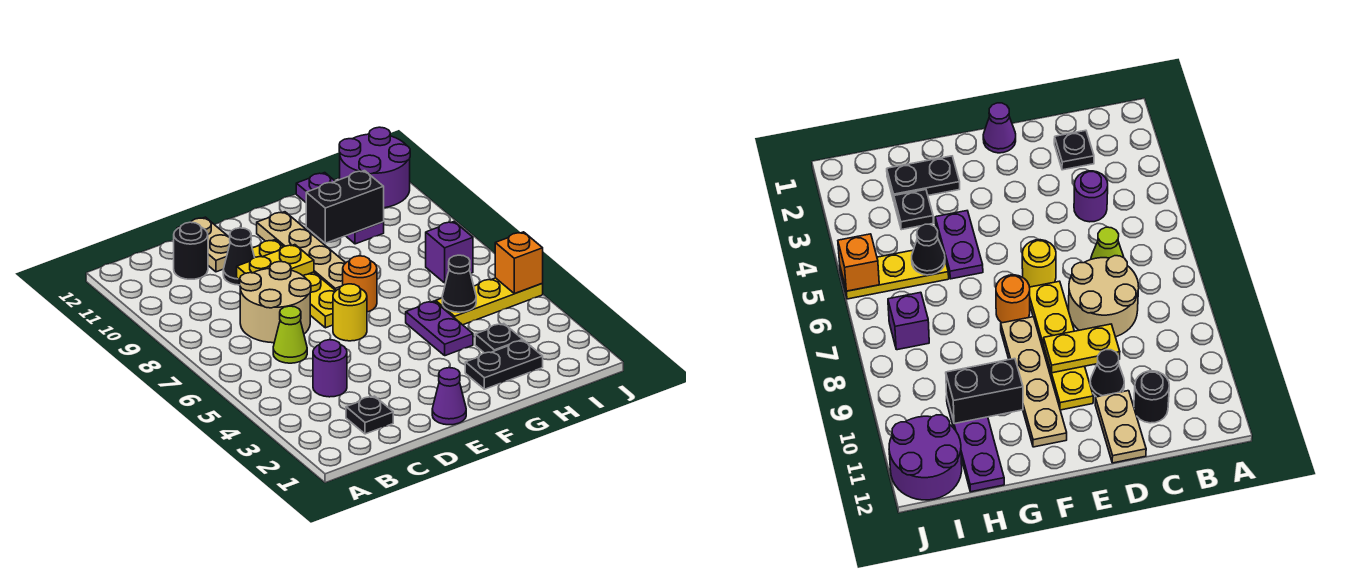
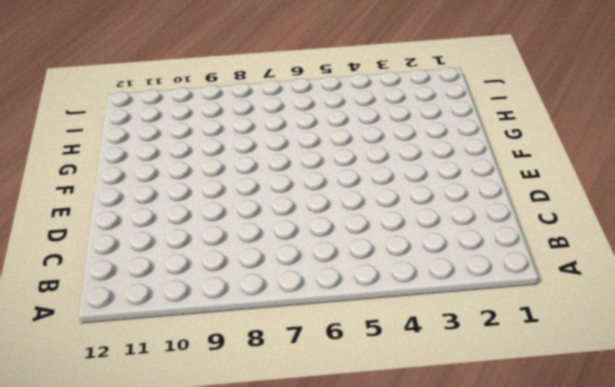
none -> black plate C2 level 1
none -> purple round brick C4 level 1
none -> lime cone C6 level 1

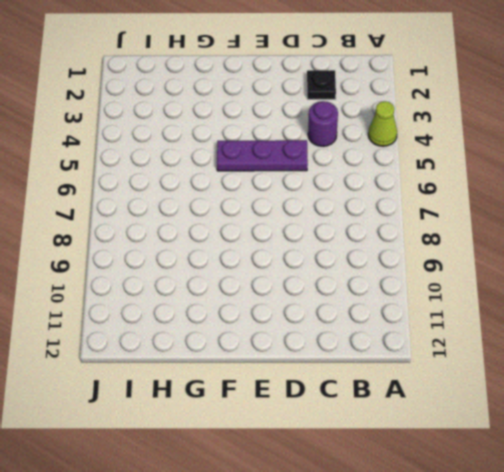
lime cone A4 level 1 -> lime cone C6 level 1
purple plate D5:F5 level 1 -> purple plate H10:H12 level 1
none -> tan round brick C7:D8 level 1
none -> black round brick C11 level 1
none -> black cone D10 level 1

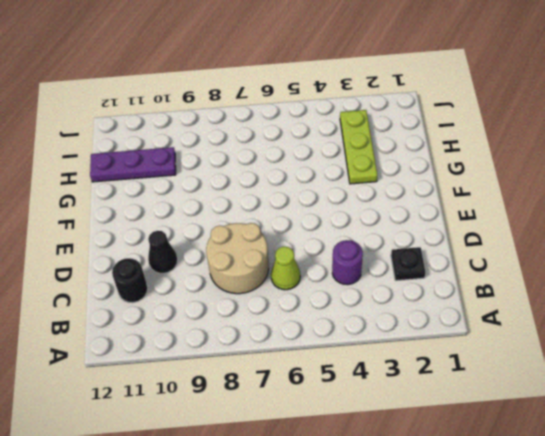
lime plate G3:I3 level 1 -> black plate H3 level 1
none -> tan plate D11:D12 level 1
none -> purple cone E1 level 1
none -> yellow round brick E6 level 1

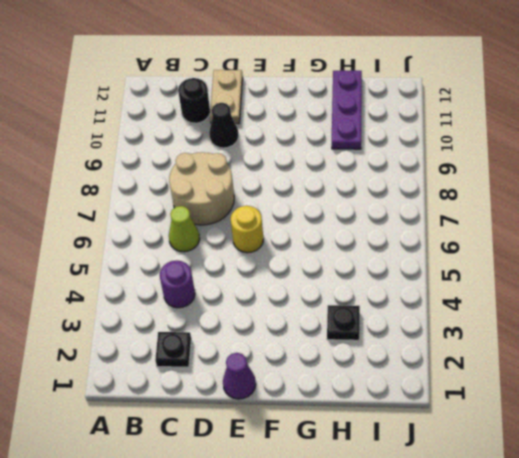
none -> yellow plate E7:E10 level 1
none -> orange round brick F7 level 1
none -> tan plate F8:F11 level 1

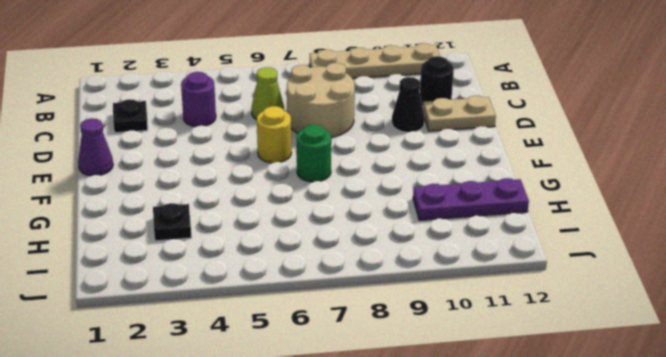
tan plate A8:A11 level 1 -> tan plate F8:F11 level 1
green round brick F7 level 1 -> orange round brick F7 level 1
none -> yellow plate E7:E10 level 1
none -> black plate G2:H2 level 1
none -> purple plate G4:G5 level 1

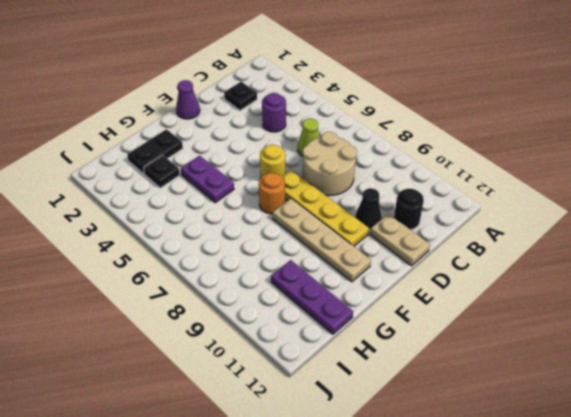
none -> yellow plate H5:J5 level 1
none -> purple brick I7 level 1
none -> purple round brick I11:J12 level 1

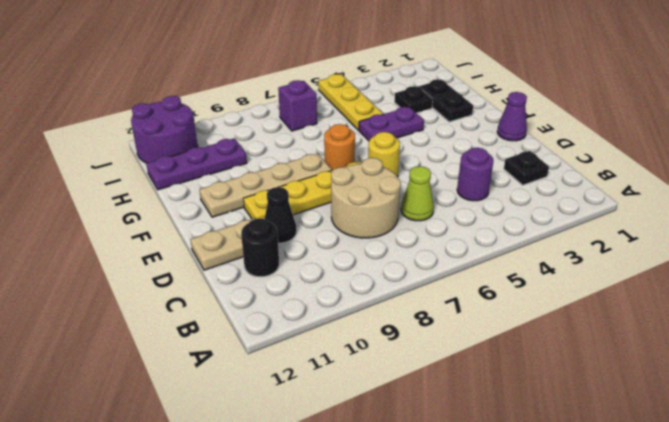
none -> yellow plate D9:E9 level 2
none -> black brick G10:H10 level 2
none -> black cone H5 level 2

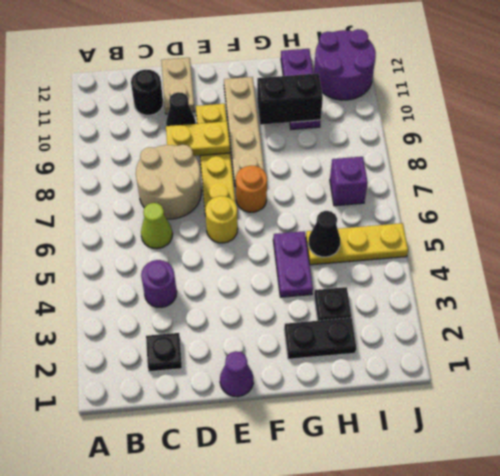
none -> orange brick J5 level 2

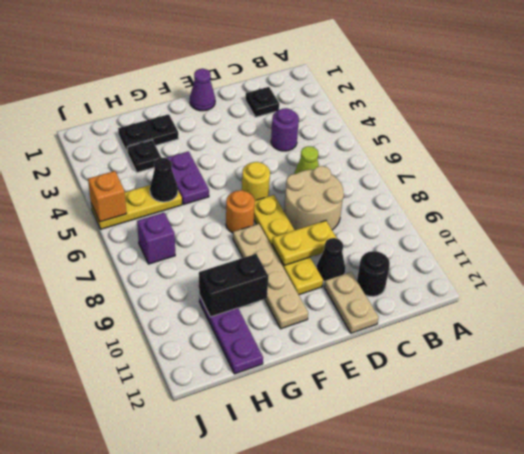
none -> purple round brick I11:J12 level 1

